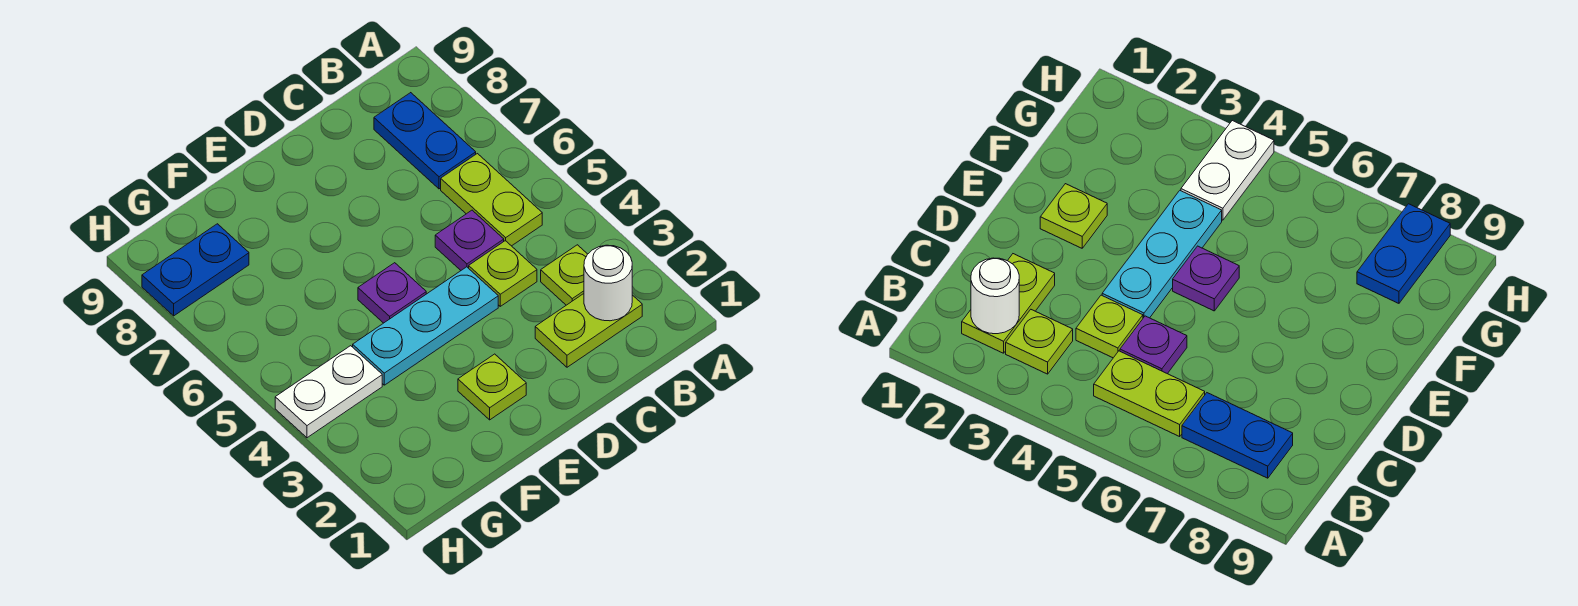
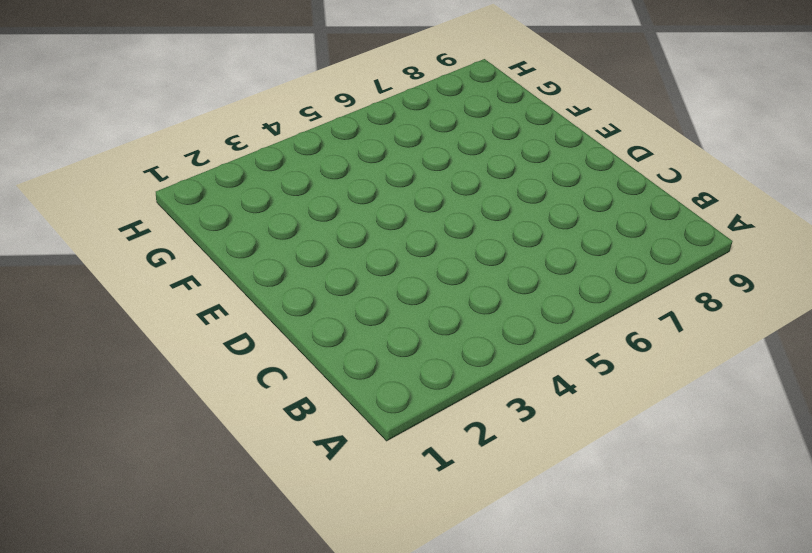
none -> lime plate B2:C2 level 1
none -> lime plate B3 level 1
none -> lime plate B5:B6 level 1

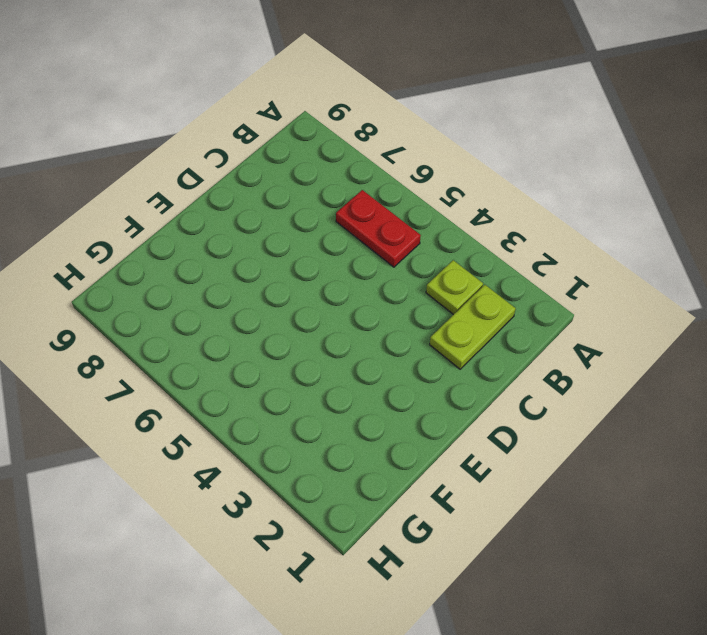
red plate B5:B6 level 1 -> lime plate B5:B6 level 1
none -> blue plate B7:B8 level 1
none -> lime plate C4 level 1
none -> purple plate C5 level 1

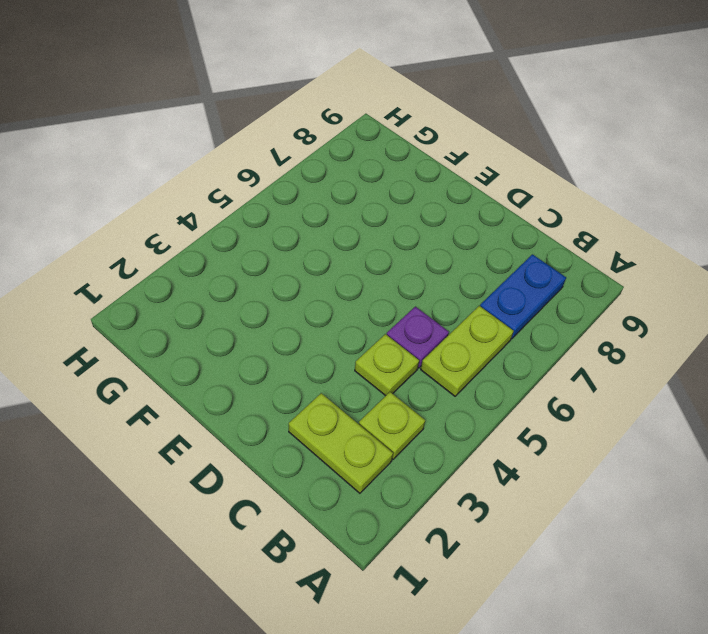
none -> cyan plate D4:F4 level 1
none -> lime plate E2 level 1
none -> purple plate E5 level 1

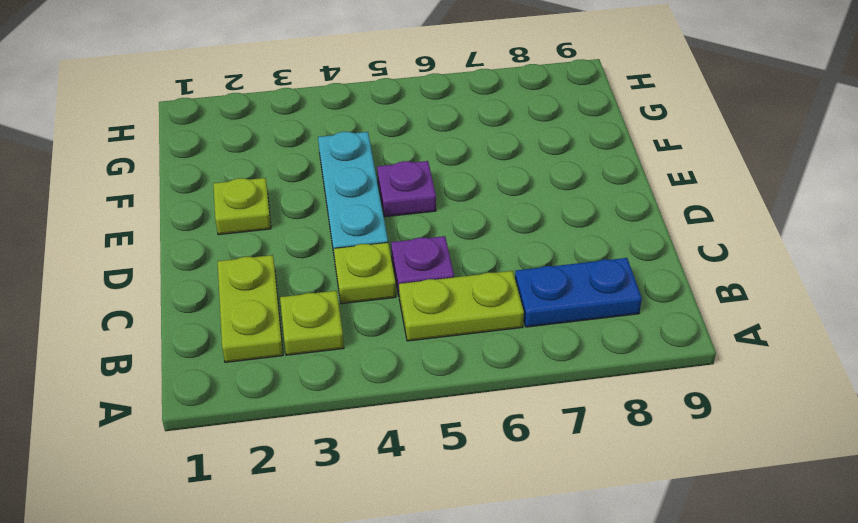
none -> white plate G4:H4 level 1
none -> blue plate G8:H8 level 1
none -> white round brick B2 level 2

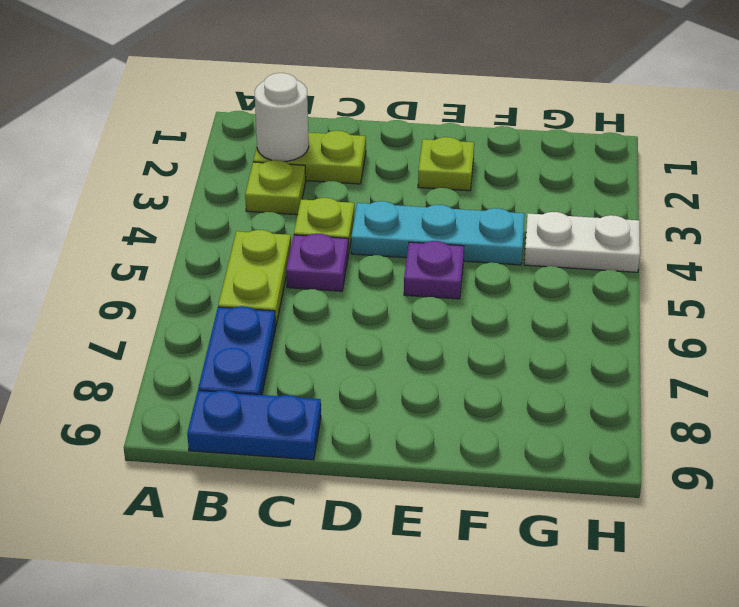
blue plate B9:C9 level 1 -> blue plate G8:H8 level 1

